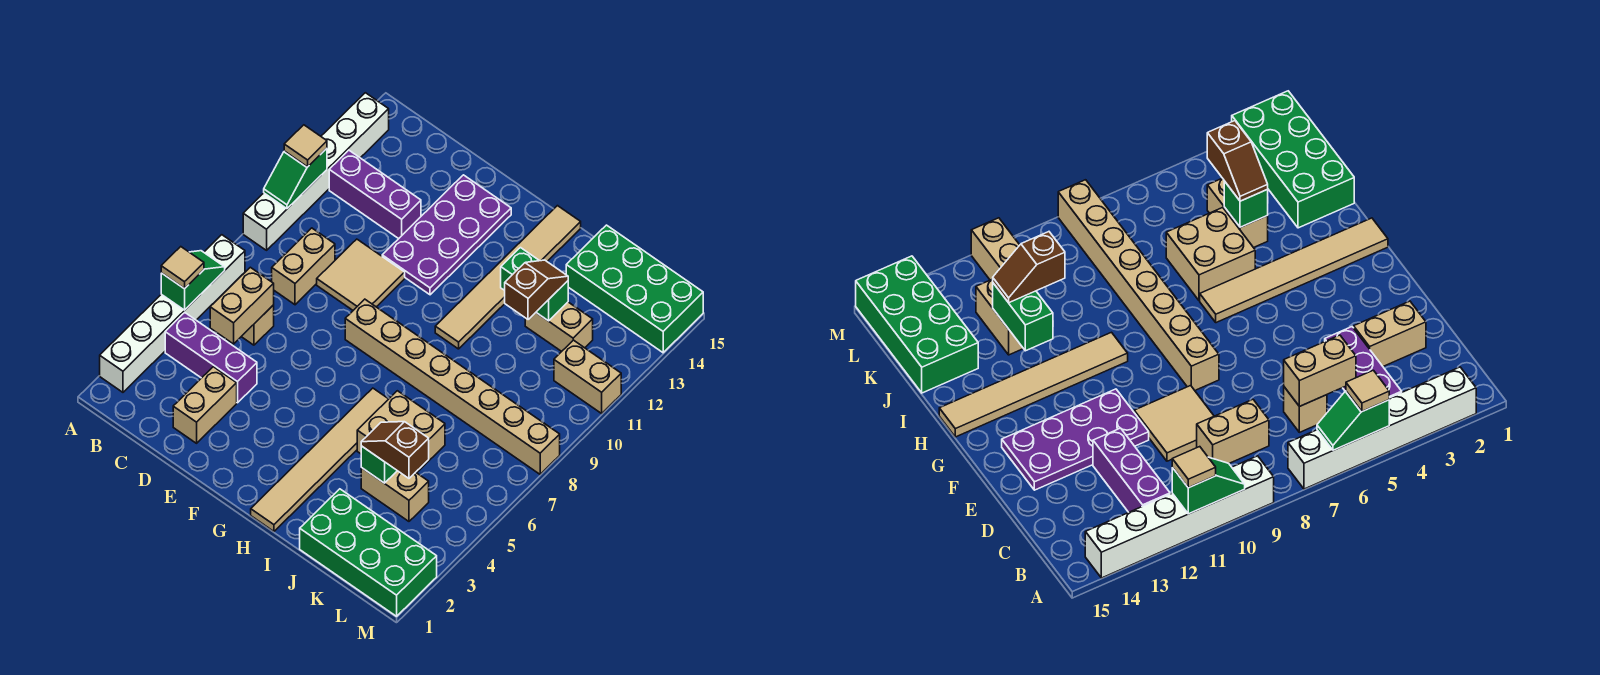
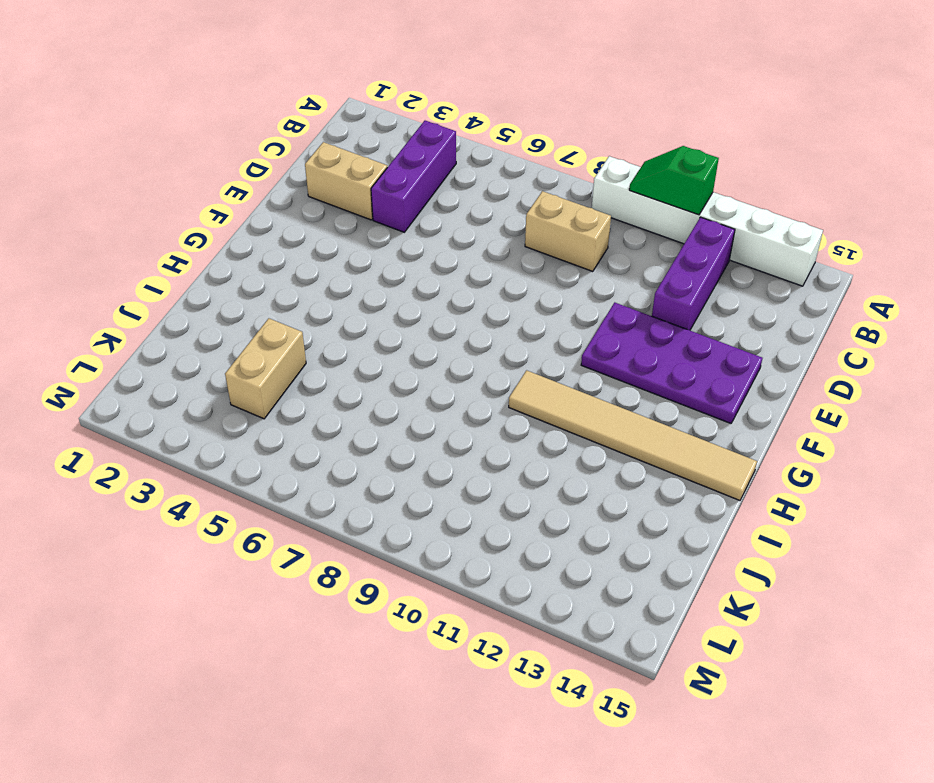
none -> white brick A2:A7 level 1
none -> tan brick C6 level 1
none -> tan tile D9:E10 level 1

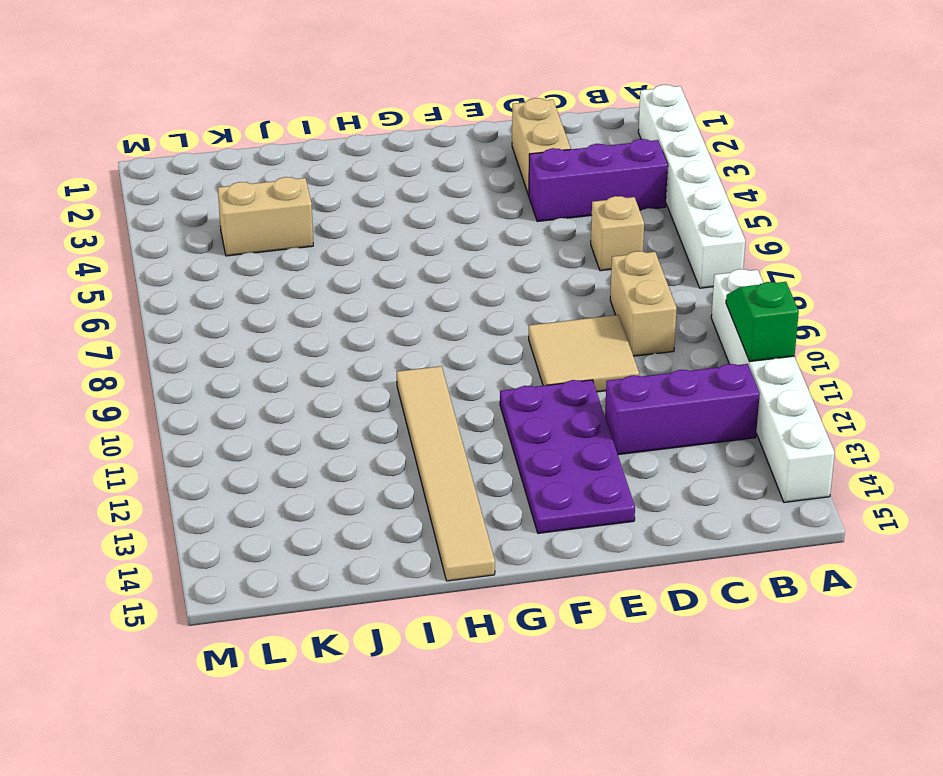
none -> tan brick F8:M8 level 1
none -> tan tile H1:H6 level 1
none -> tan brick I5:J6 level 1

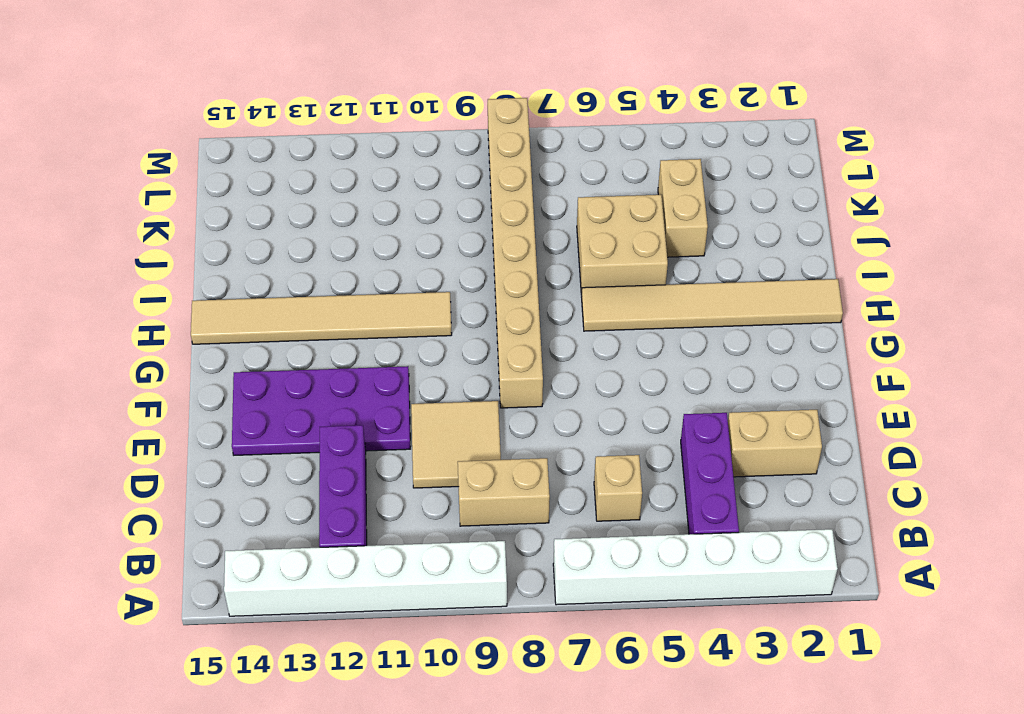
none -> green brick J1:M2 level 1
none -> tan brick J12:K12 level 1
none -> green brick J14:M15 level 1

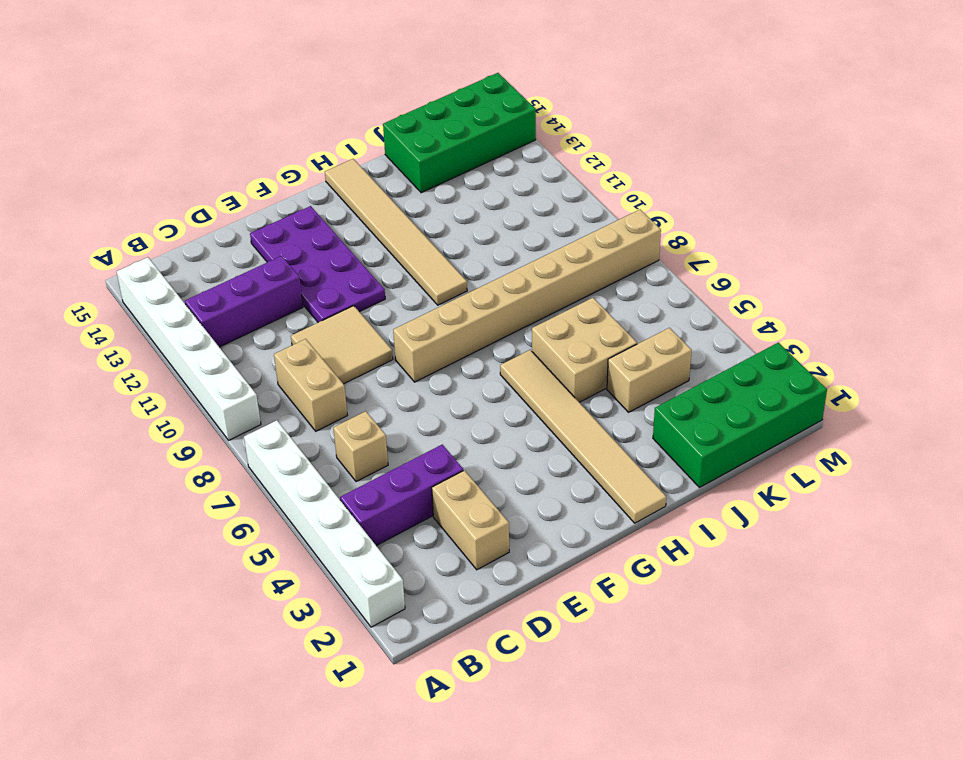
none -> tan brick J12:K12 level 1
none -> tan brick L11:M11 level 1
none -> green slope A5:A6 level 2 top 5

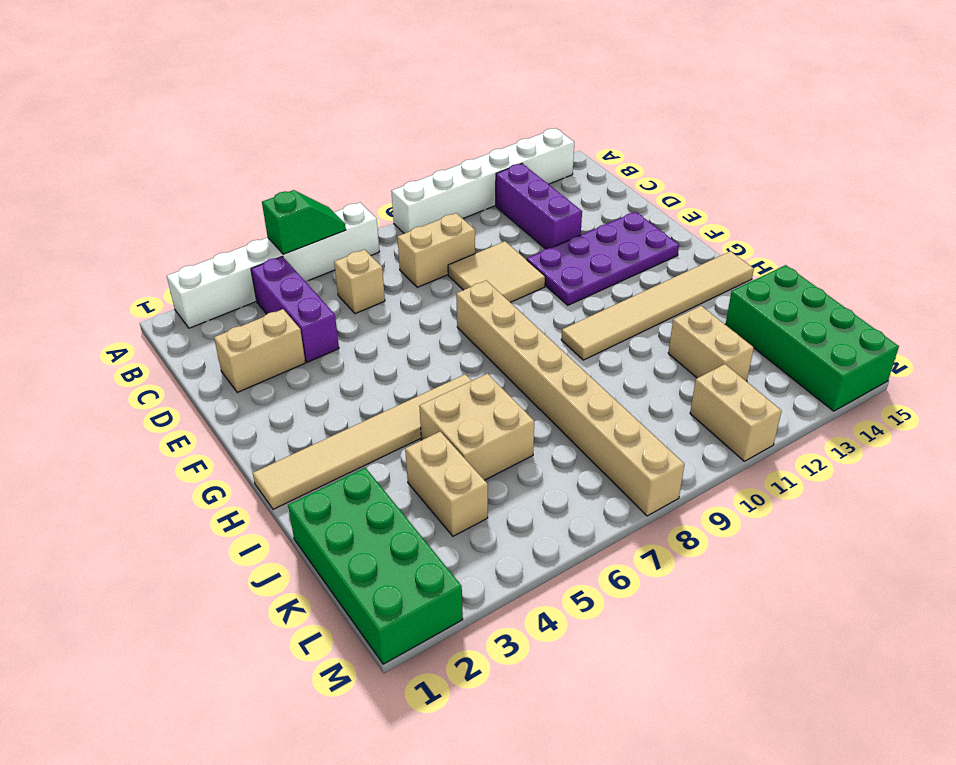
none -> green slope A10:A11 level 2 top 11
none -> tan brick C5:C6 level 2
none -> green brick I12:J12 level 2

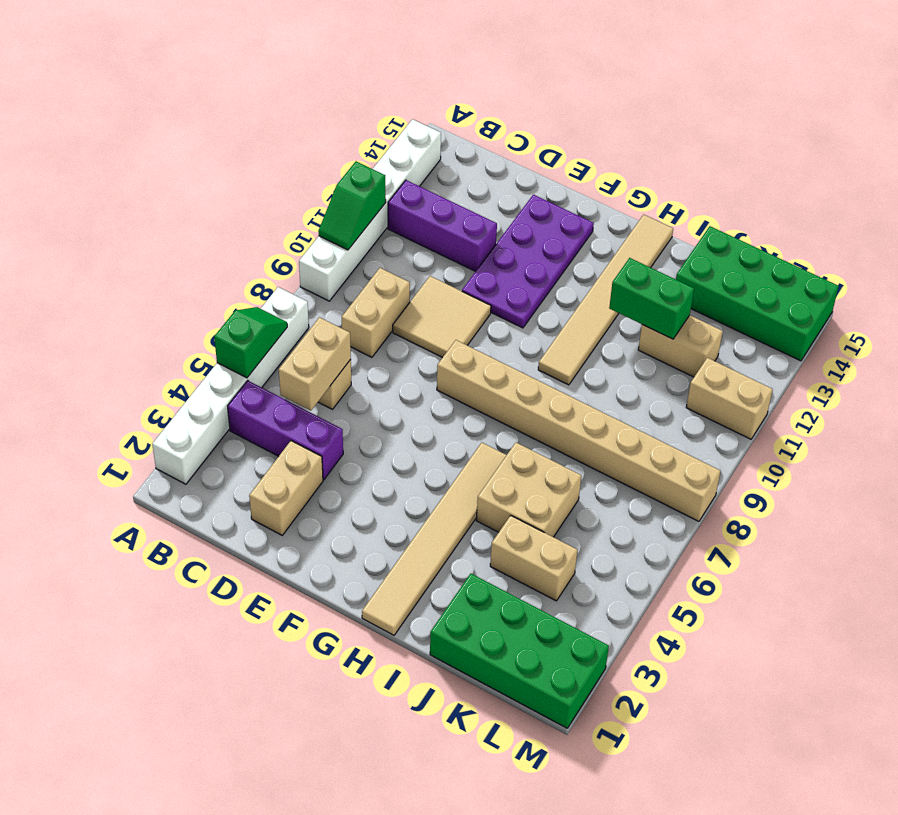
none -> green brick J4 level 2
none -> tan tile A5 level 3
none -> tan tile A11 level 3

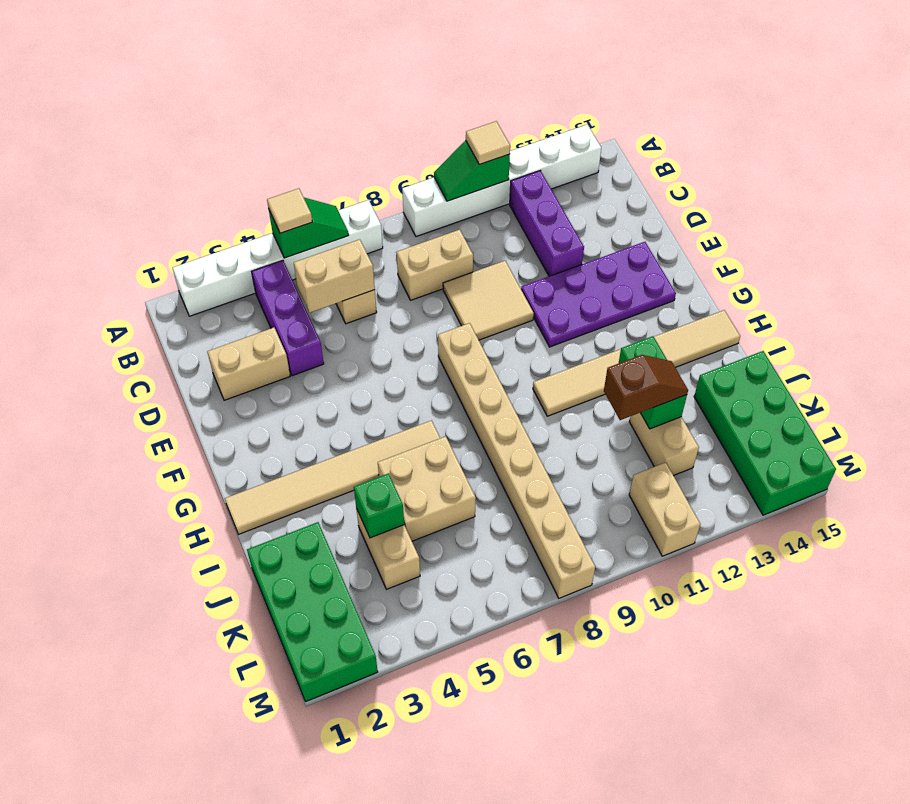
none -> brown slope J4:K4 level 3 top K

